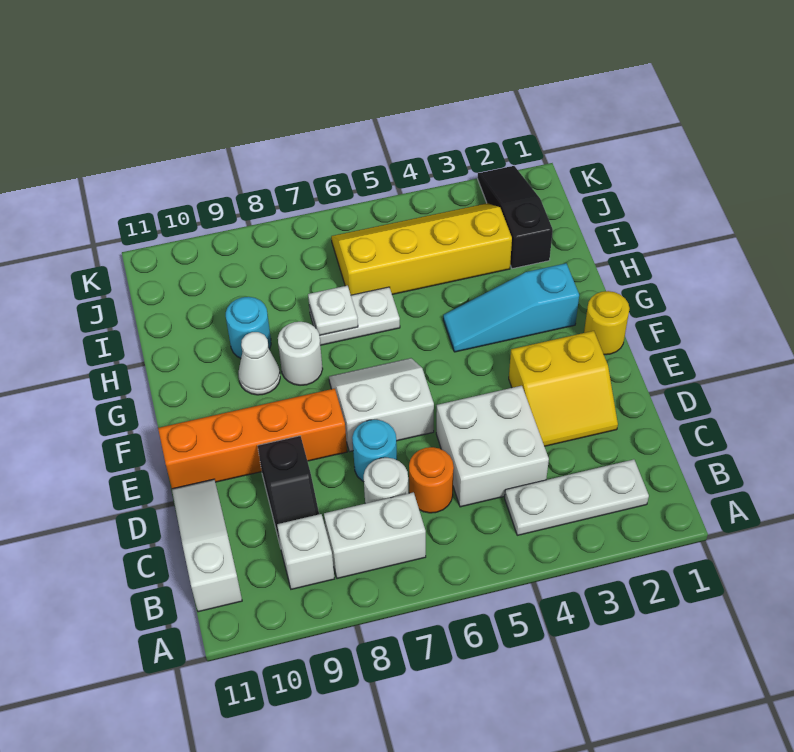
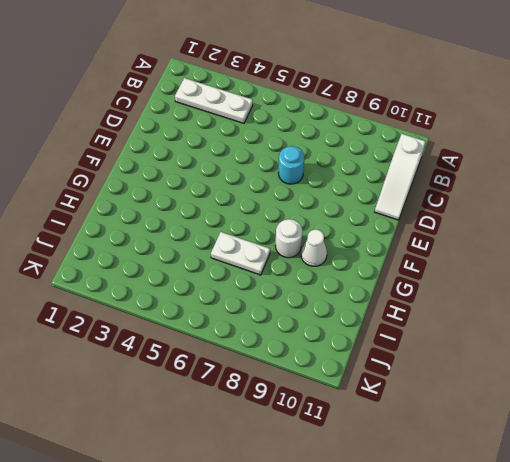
none -> white brick B7:B8 level 1
none -> white brick B9 level 1
none -> white brick C4:D5 level 1

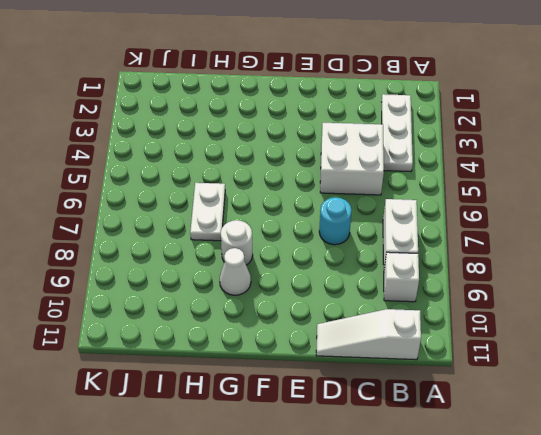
none -> orange round brick C6 level 1
none -> white round brick C7 level 1
none -> black slope C9:D9 level 1 top D

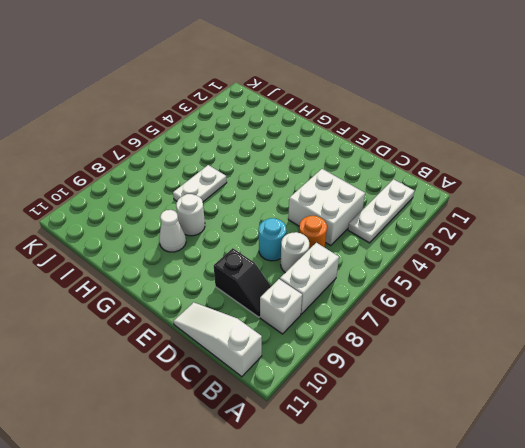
none -> yellow slope D2:E3 level 1 top E
none -> white slope E6:F7 level 1 top E
none -> orange brick E8:E11 level 1

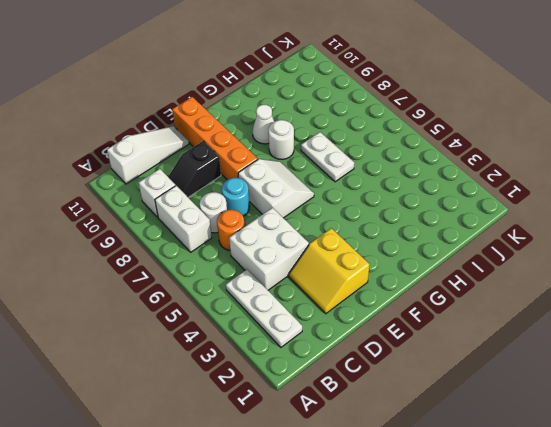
none -> yellow round brick F1 level 1
none -> cyan slope G2:G4 level 1 top 2
none -> cyan round brick H9 level 1

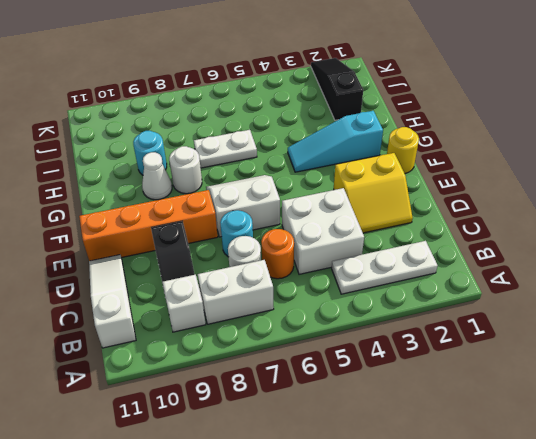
none -> yellow slope I3:J6 level 1 top I
none -> white plate H7 level 2

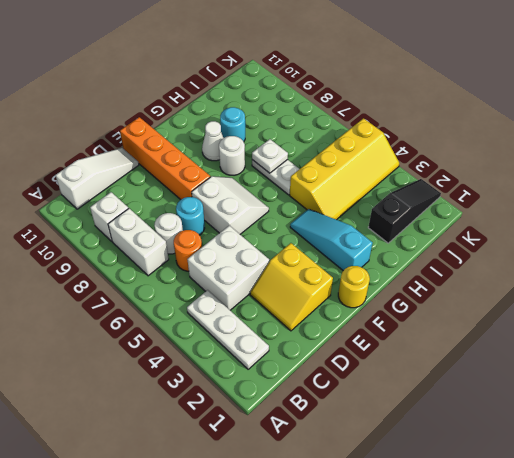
yellow slope H4:K5 level 1 top 5 -> yellow slope I3:J6 level 1 top I
none -> black slope C9:D9 level 1 top D

